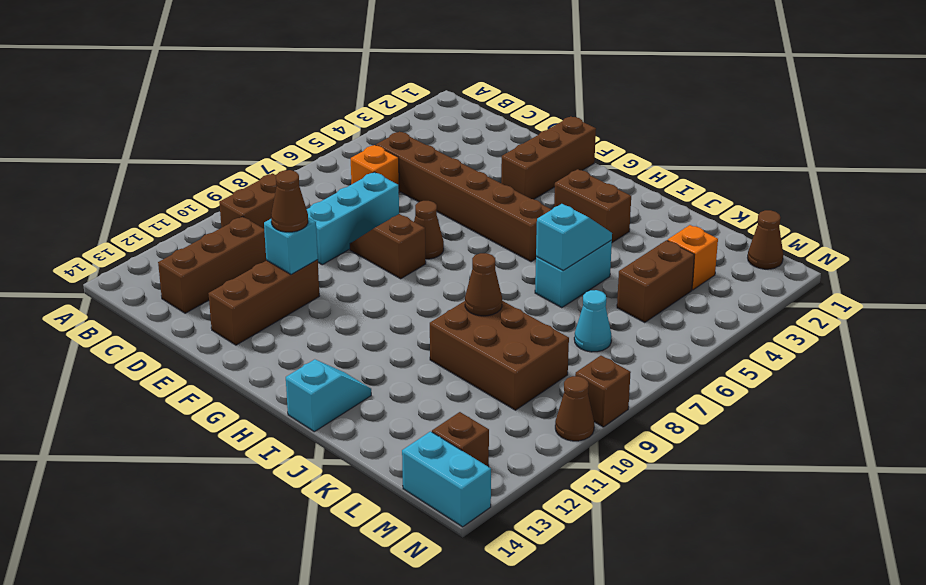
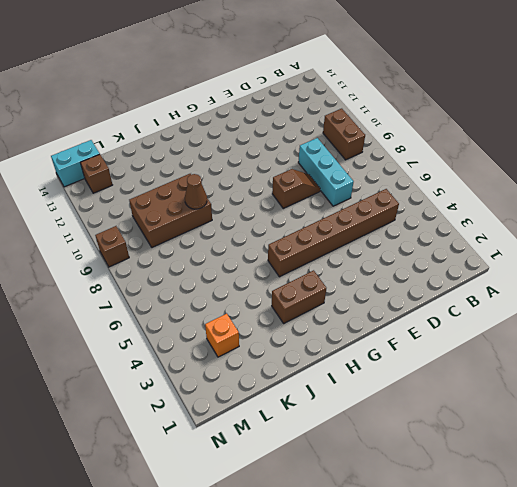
none -> orange brick C6 level 1
none -> brown brick C11:C13 level 1
none -> brown brick E11:E13 level 1

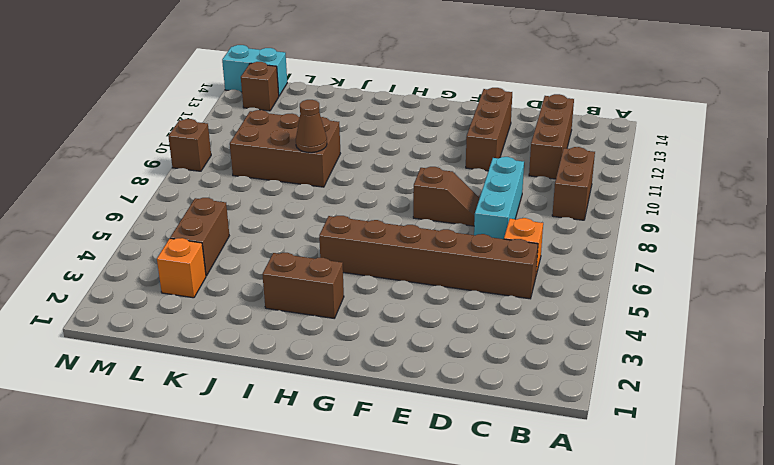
none -> brown brick F1:F3 level 1
none -> brown cone F7 level 1
none -> cyan slope I13:I14 level 1 top 14

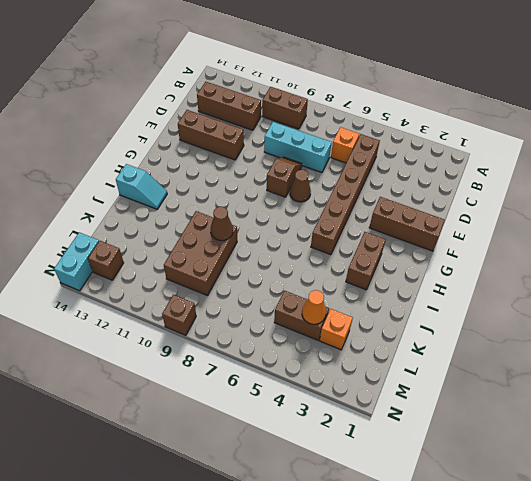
orange cone L4 level 2 -> none
none -> cyan brick J5:J6 level 1
none -> cyan cone L7 level 1
none -> brown cone M1 level 1

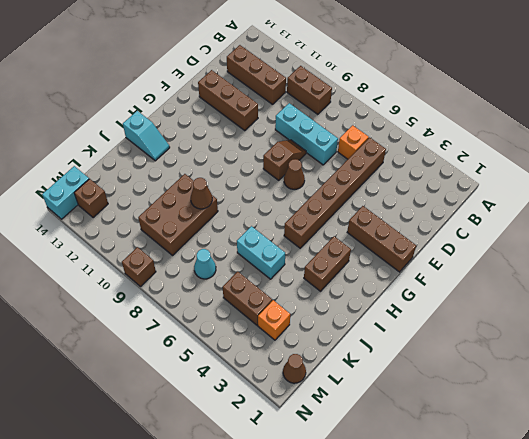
none -> brown cone N10 level 1
none -> cyan brick E11 level 2
none -> cyan slope J5:J6 level 2 top 6

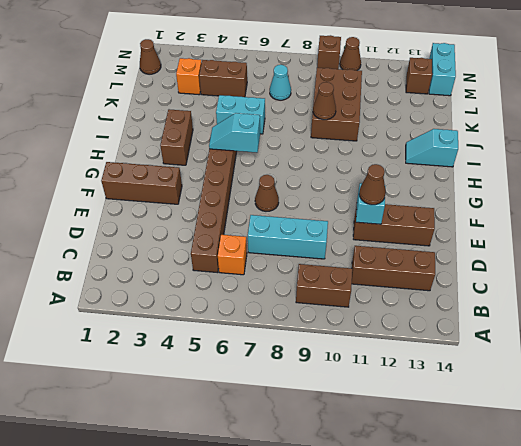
cyan slope H5:H6 level 2 top 6 -> cyan slope J5:J6 level 2 top 6
none -> brown slope E8:F8 level 1 top F

